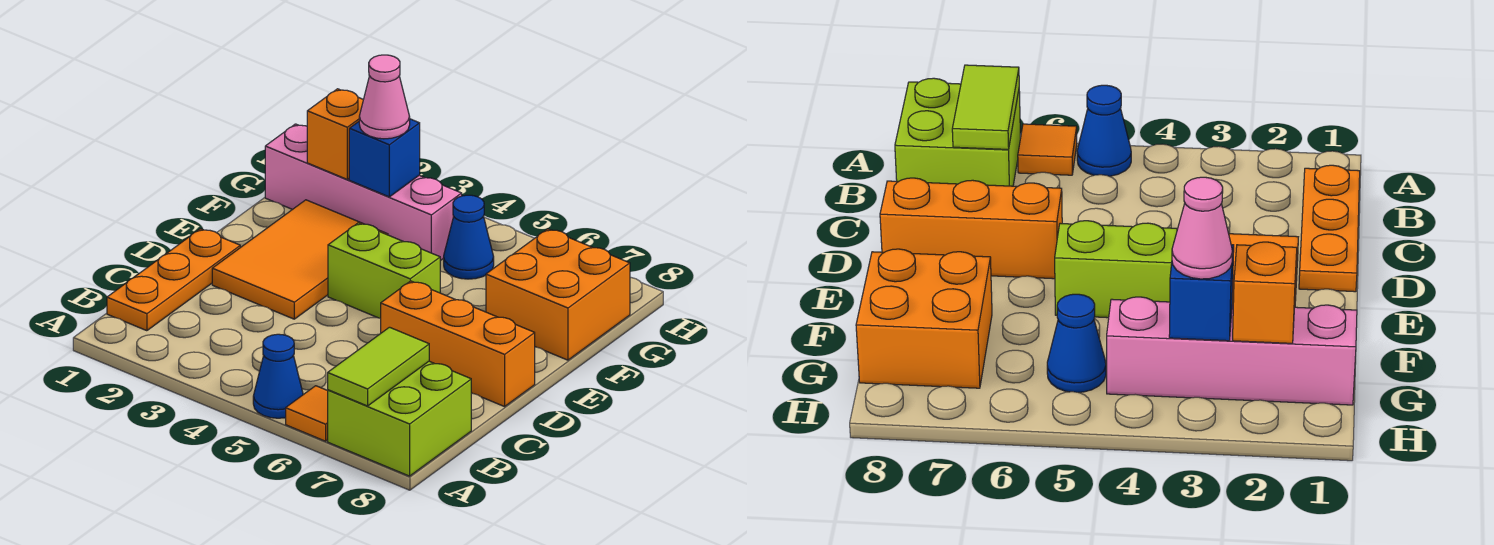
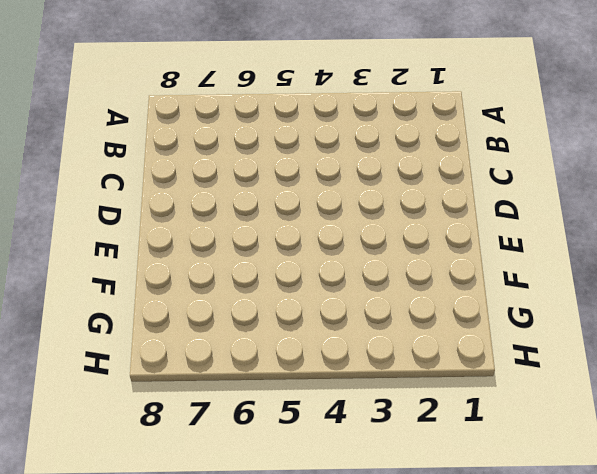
none -> blue cone A5 level 1
none -> orange tile A6 level 1
none -> lime brick A7:B8 level 1

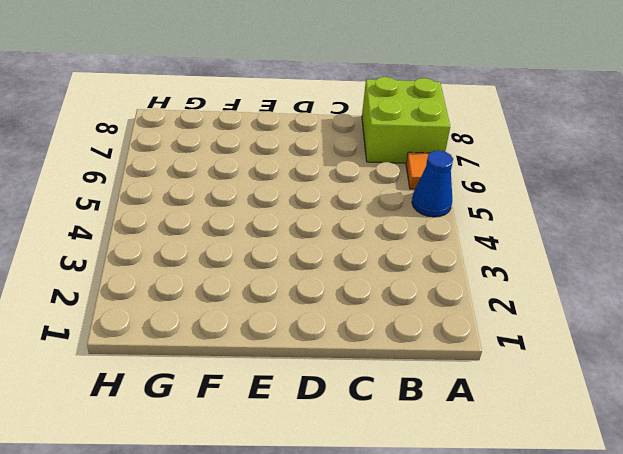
none -> orange plate B1:D1 level 1
none -> orange tile D2:F3 level 1
none -> orange brick D6:D8 level 1

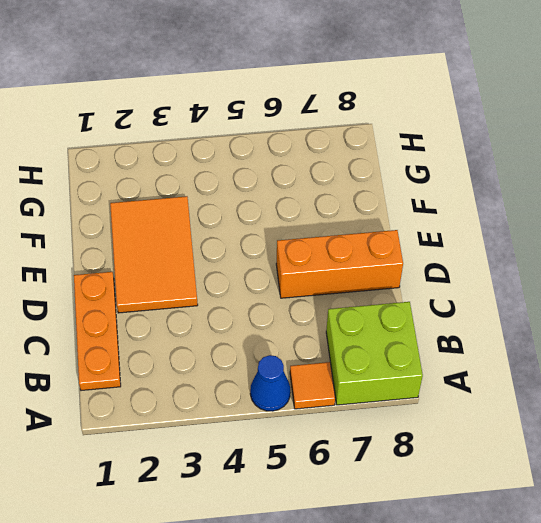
none -> lime brick E4:E5 level 1
none -> orange brick F7:G8 level 1
none -> pink brick G1:G4 level 1

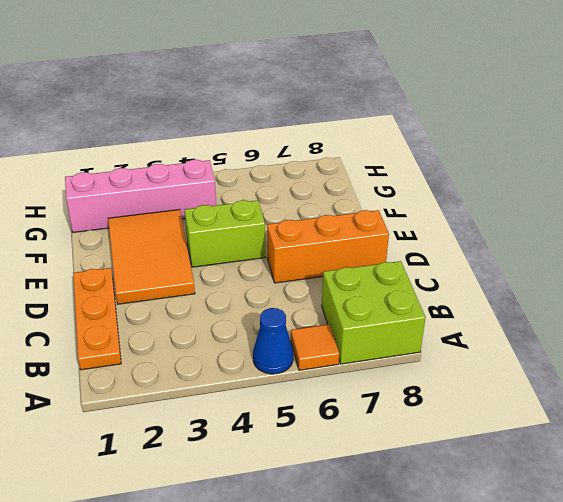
none -> orange brick F7:G8 level 1
none -> blue cone G5 level 1
none -> lime tile A7:B7 level 2

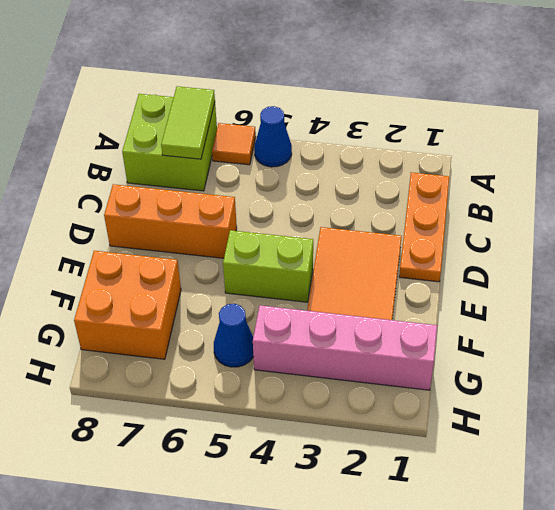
none -> orange brick G2 level 2
none -> blue brick G3 level 2
none -> pink cone G3 level 3

